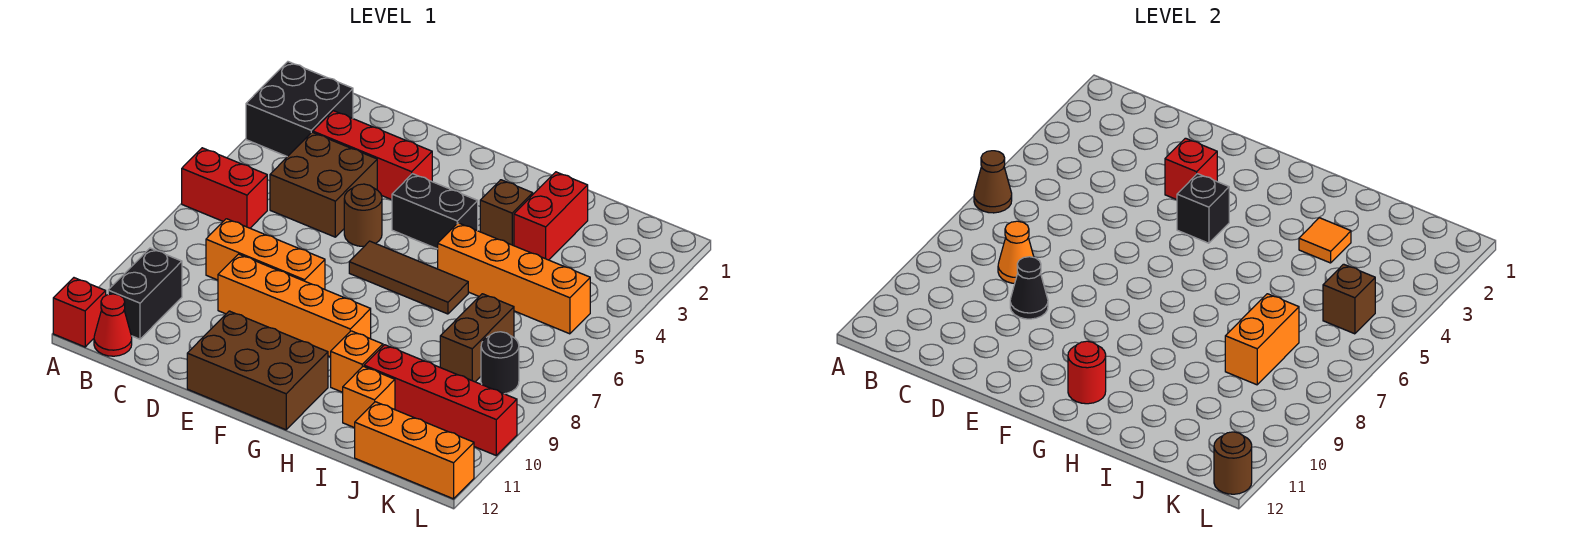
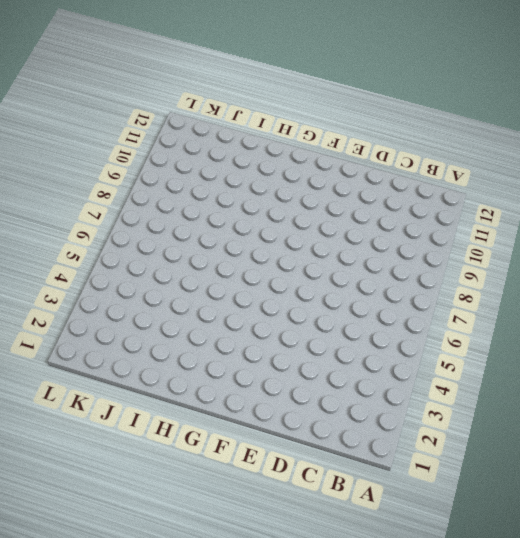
none -> black brick A2:B3 level 1
none -> red brick A6:B6 level 1
none -> red brick A12 level 1
none -> black brick B10:B11 level 1

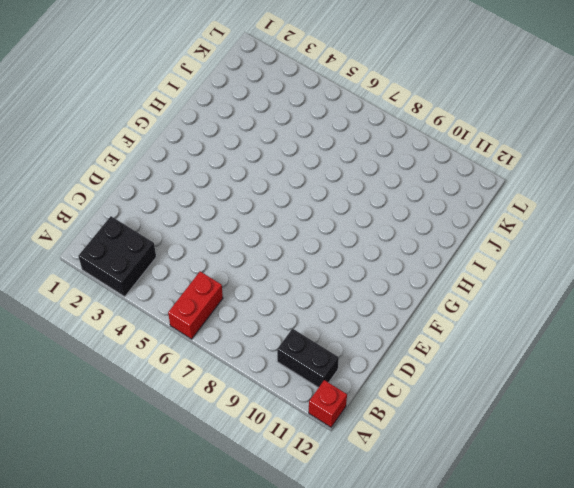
none -> red cone B12 level 1
none -> red brick C3:E3 level 1
none -> brown brick C4:D5 level 1
none -> orange brick C8:E8 level 1

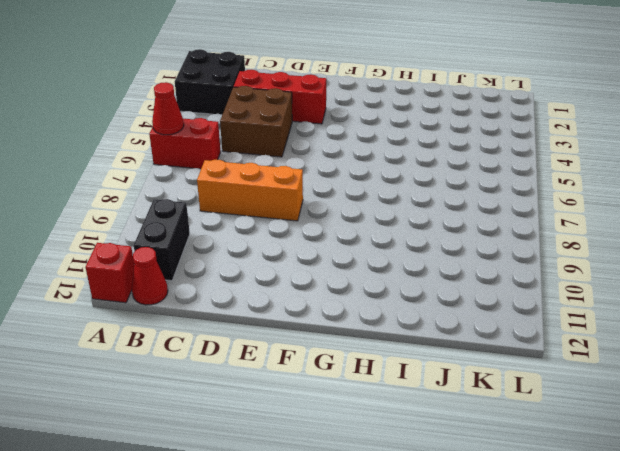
red cone A6 level 2 -> brown cone A6 level 2
none -> orange brick D9:G9 level 1
none -> brown round brick E5 level 1
none -> brown brick E11:G12 level 1
none -> black brick F4:G4 level 1

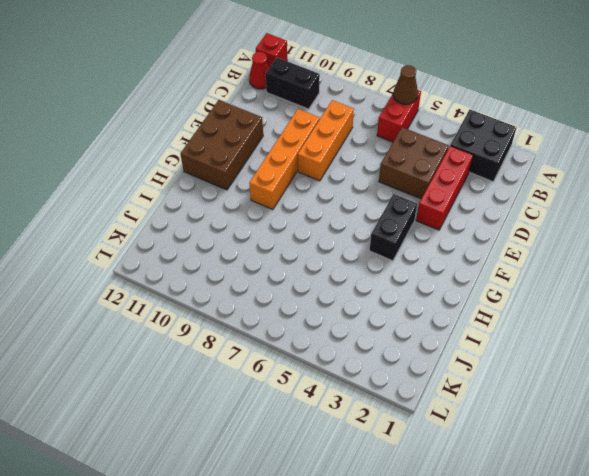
none -> brown round brick E5 level 1
none -> brown tile F6:H6 level 1
none -> brown brick H3 level 1
none -> orange brick H5:K5 level 1

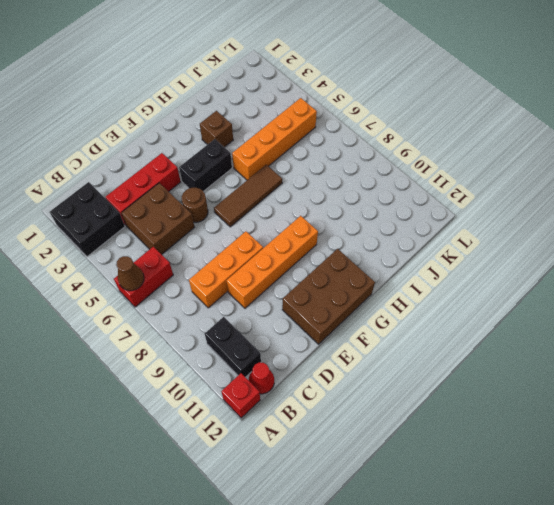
none -> orange brick H10 level 1
none -> red brick I2:I3 level 1
none -> red brick I10:L10 level 1
none -> orange brick I11 level 1

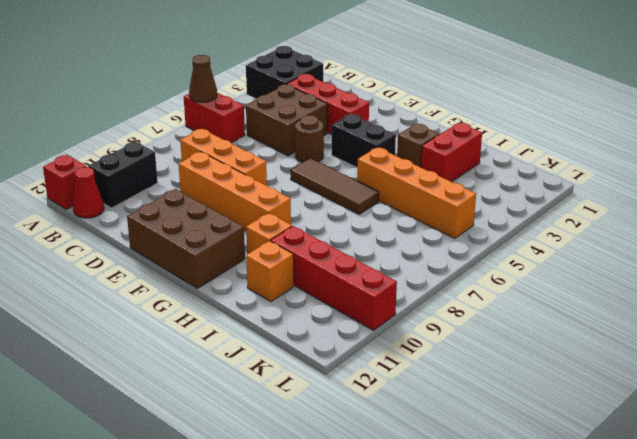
none -> brown brick J7:J8 level 1
none -> orange brick J12:L12 level 1
none -> black round brick K8 level 1
none -> orange cone C8 level 2

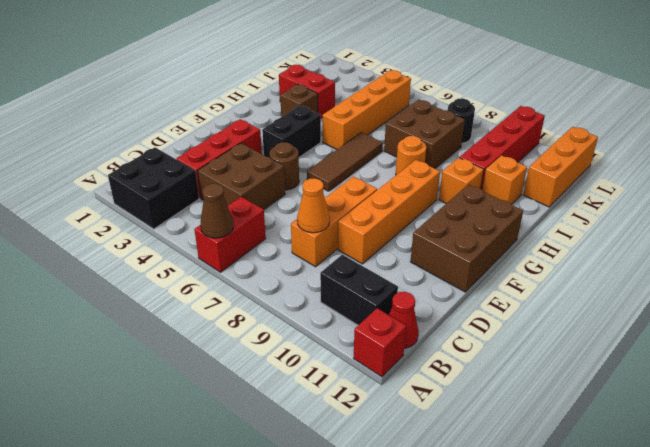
orange round brick H8 level 1 -> none
brown brick I7:J8 level 1 -> brown brick J7:J8 level 1
none -> black cone D9 level 2
none -> red brick E3 level 2
none -> black brick F4 level 2
none -> red round brick G11 level 2

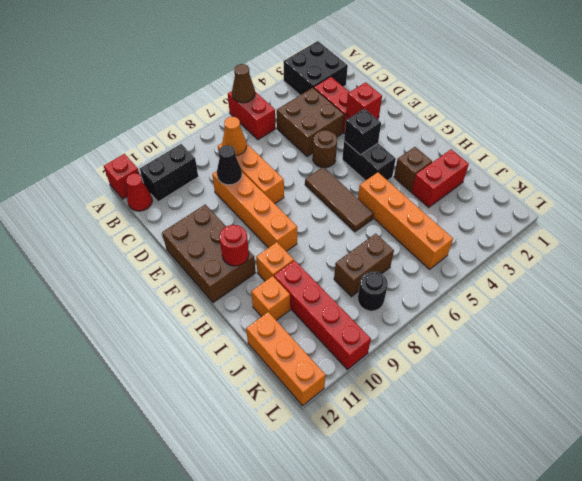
none -> orange tile I3 level 2
none -> orange brick J7:J8 level 2
none -> brown brick K5 level 2
none -> brown round brick L12 level 2

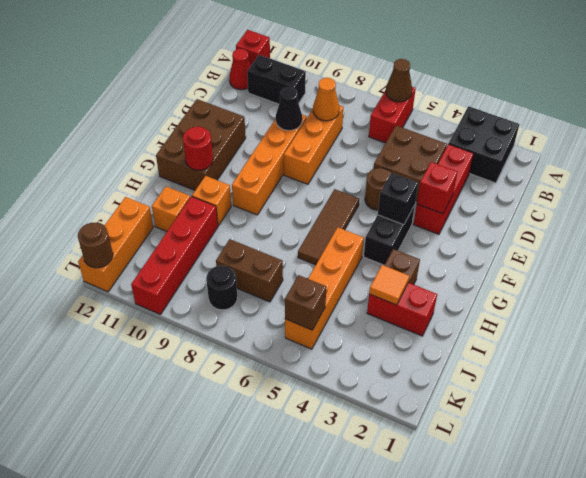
none -> orange brick J7:J8 level 2

